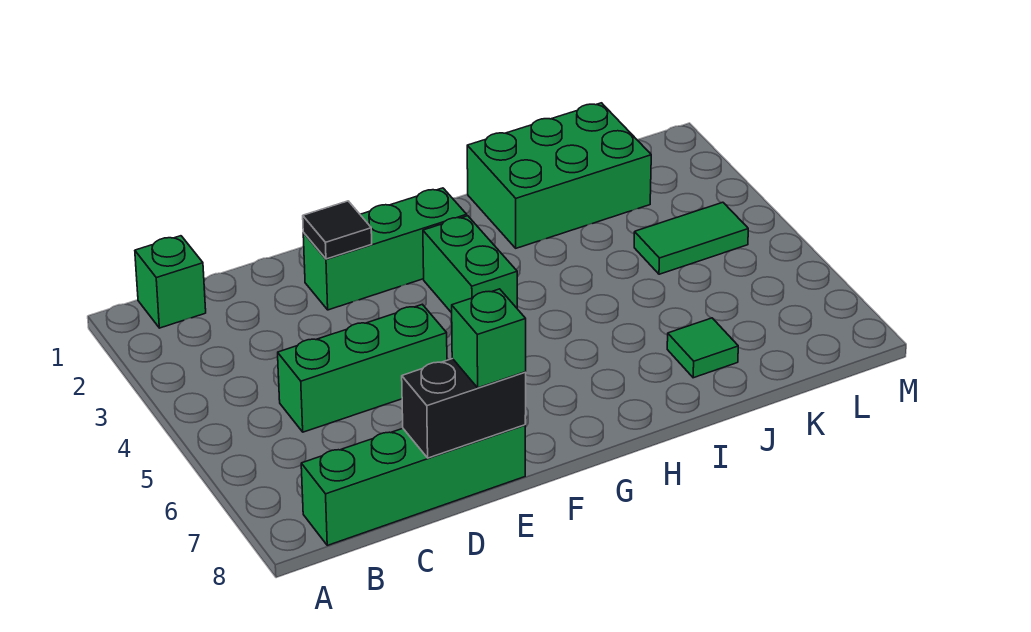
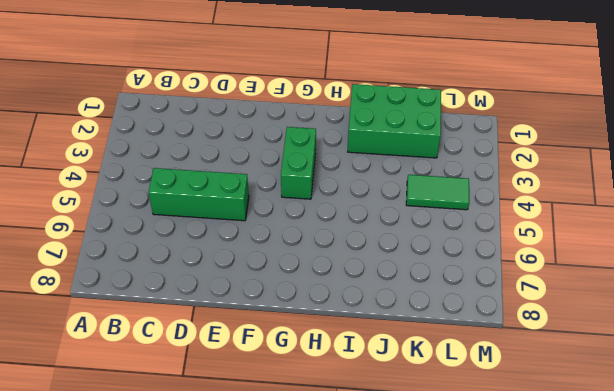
none -> green brick B1 level 1
none -> green brick B8:E8 level 1

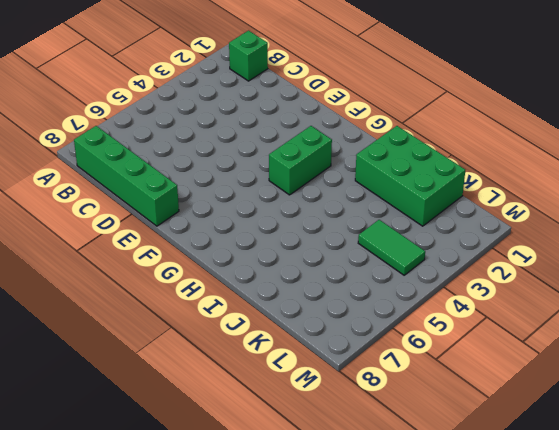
none -> green brick C5:E5 level 1
none -> green brick E2:G2 level 1

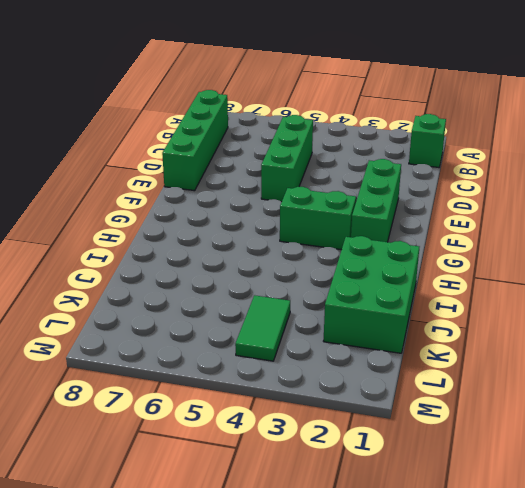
none -> green tile J7 level 1
none -> black brick D8:E8 level 2

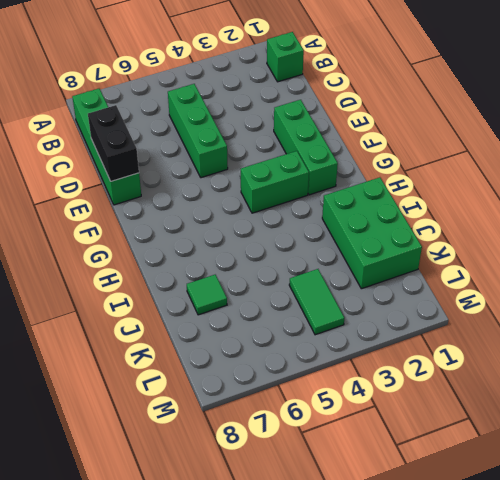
none -> black tile E2 level 2
none -> green brick E8 level 3

